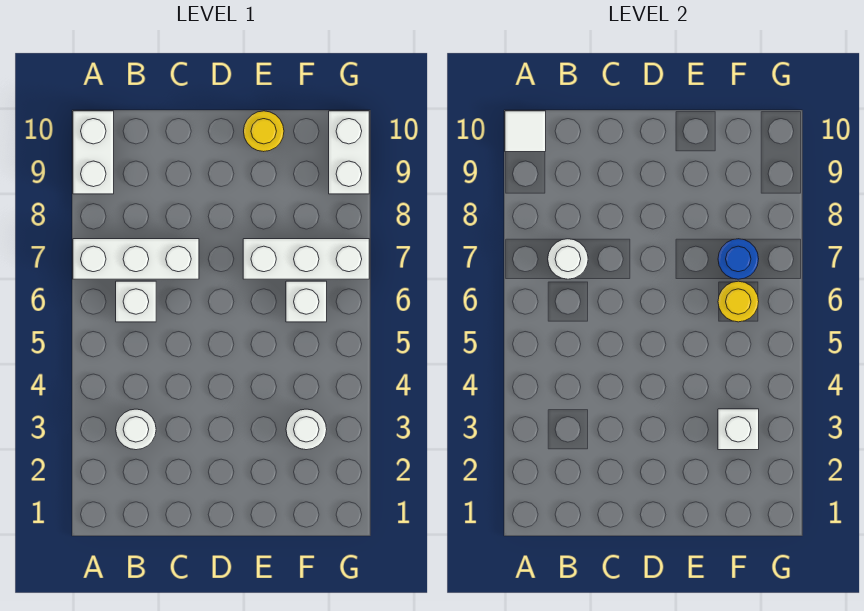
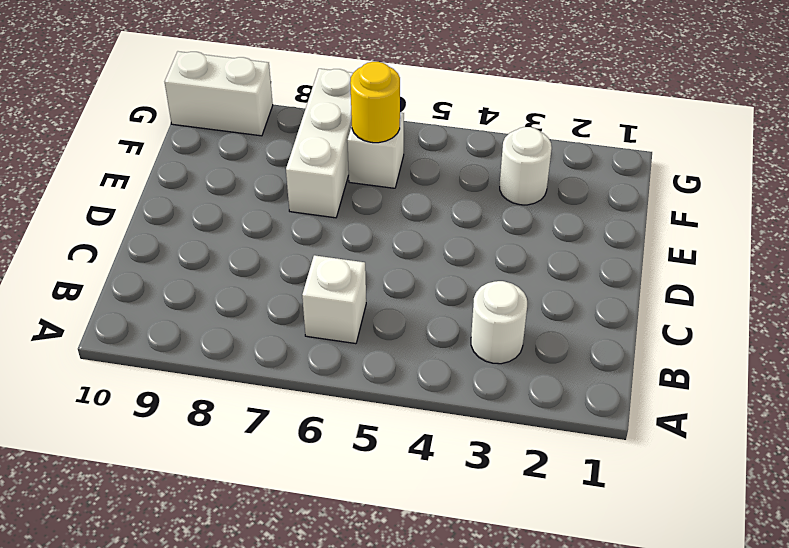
none -> white brick A7:C7 level 1
none -> white brick A9:A10 level 1
none -> yellow round brick E10 level 1

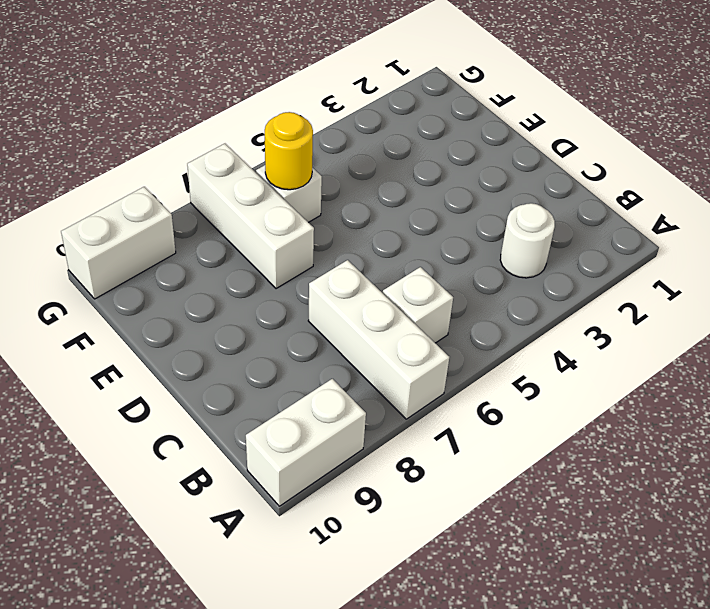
none -> yellow round brick E10 level 1
none -> white round brick F3 level 1
none -> white tile A10 level 2

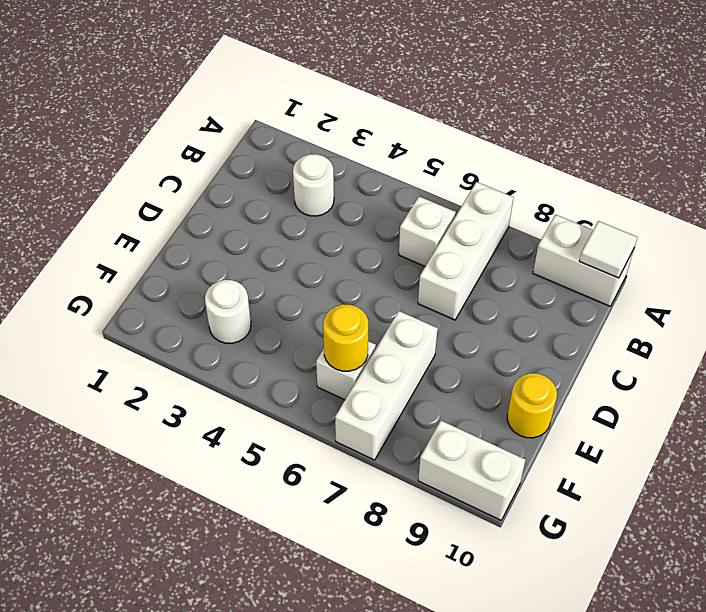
none -> white round brick B7 level 2
none -> white brick F3 level 2
none -> blue round brick F7 level 2

